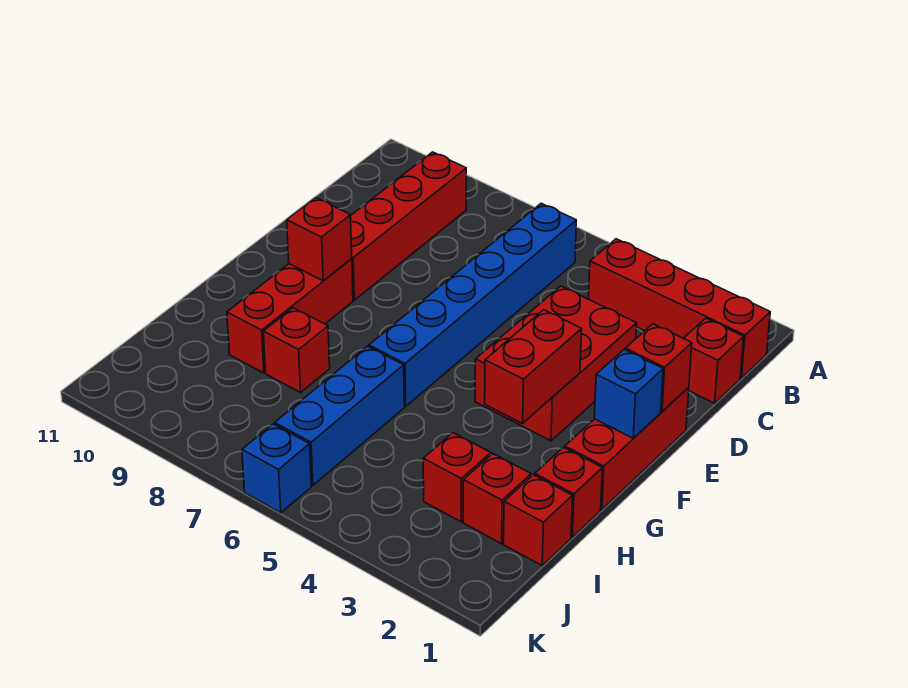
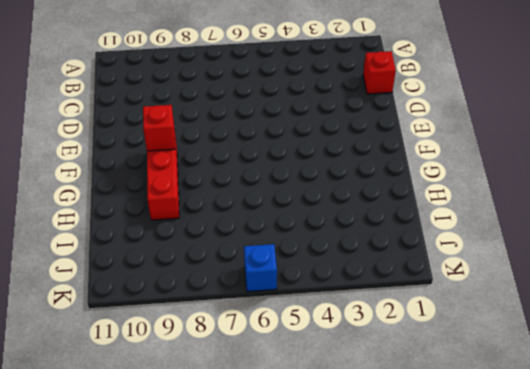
none -> red brick B1:B4 level 1
none -> blue brick B6:G6 level 1
none -> red brick B9:E9 level 1

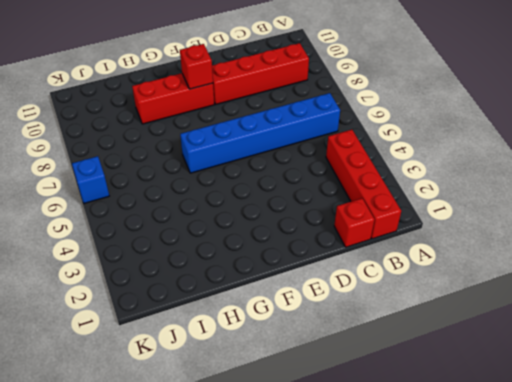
none -> red brick D3:F4 level 1
none -> red brick E1:G1 level 1
none -> red brick H1 level 1

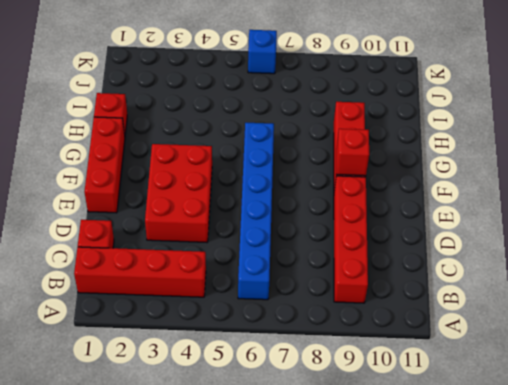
none -> blue brick H6:J6 level 1
none -> red brick H8 level 1
none -> red brick I1 level 1

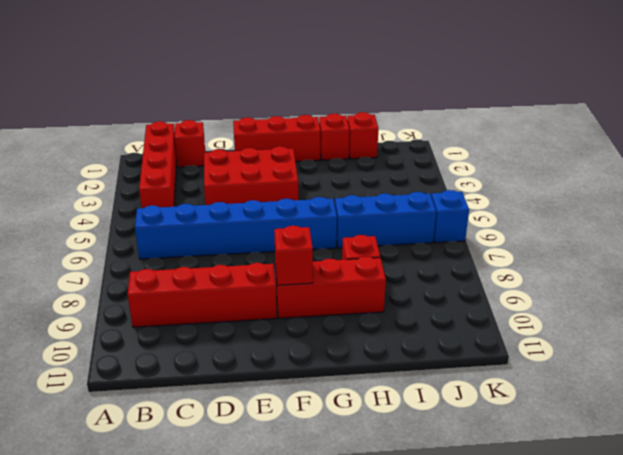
none -> red brick I2 level 1
none -> red brick I3 level 1
none -> red brick E1 level 2

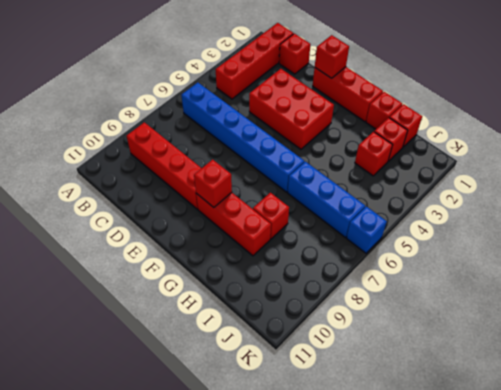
none -> blue brick F1 level 2
none -> red brick F3:G3 level 2

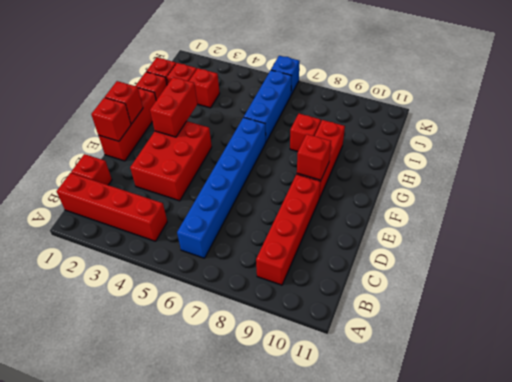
red brick F1 level 2 -> blue brick F1 level 2

